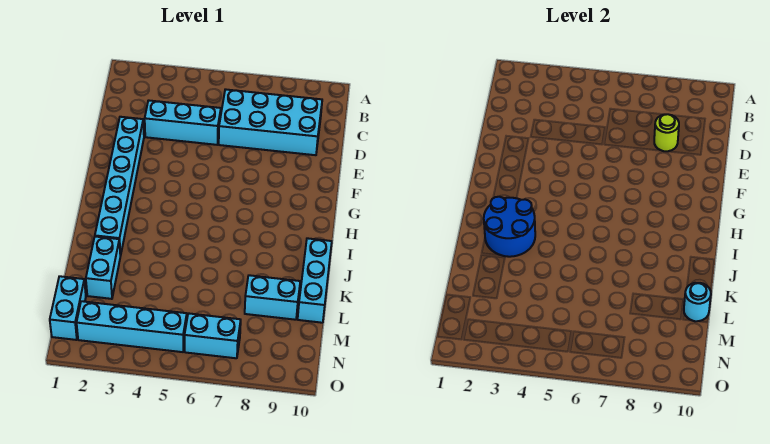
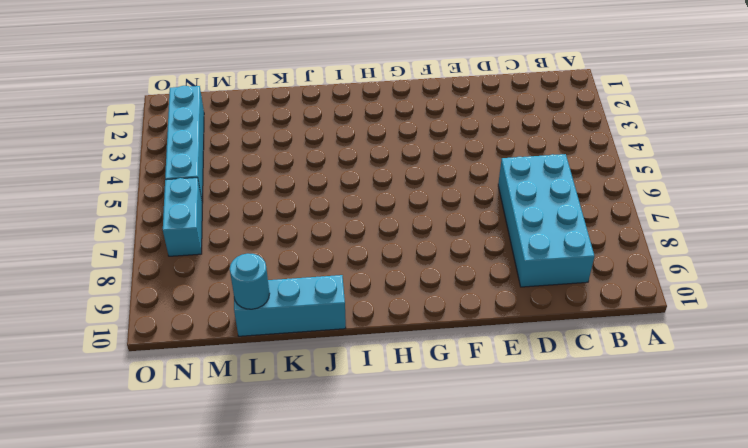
none -> cyan brick D3:D5 level 1
none -> cyan brick E2:J2 level 1
none -> cyan brick K2:L2 level 1

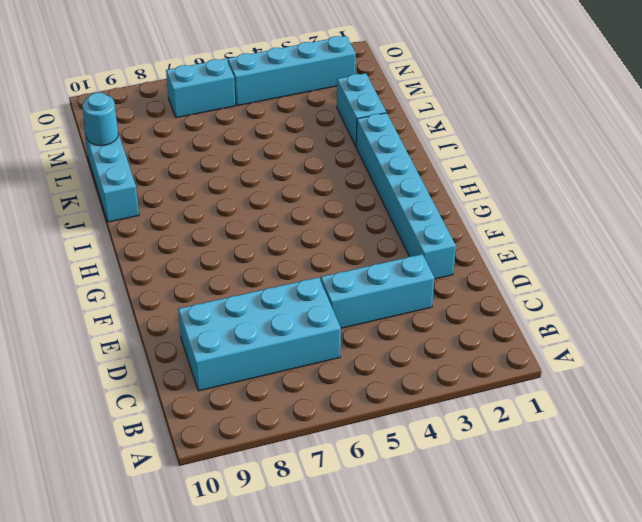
none -> cyan brick L8:L9 level 1
none -> cyan brick M1:N1 level 1
none -> lime round brick D8 level 2

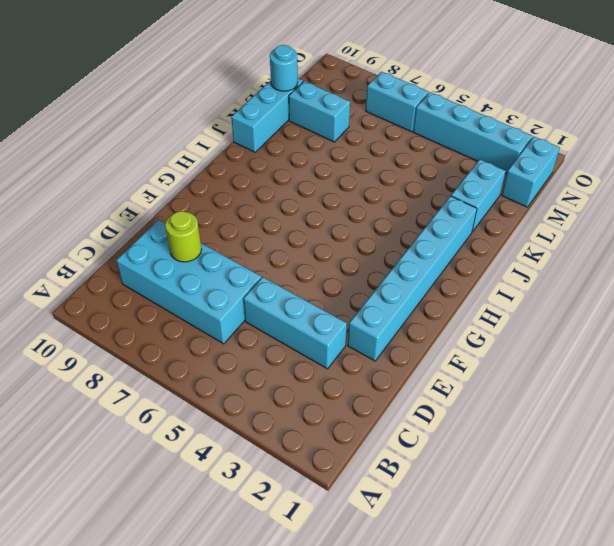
none -> blue round brick I2:J3 level 2

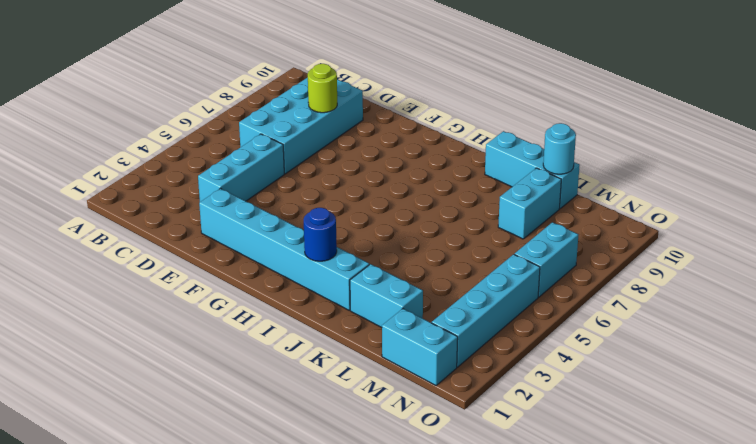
blue round brick I2 level 2 -> blue round brick I2:J3 level 2

